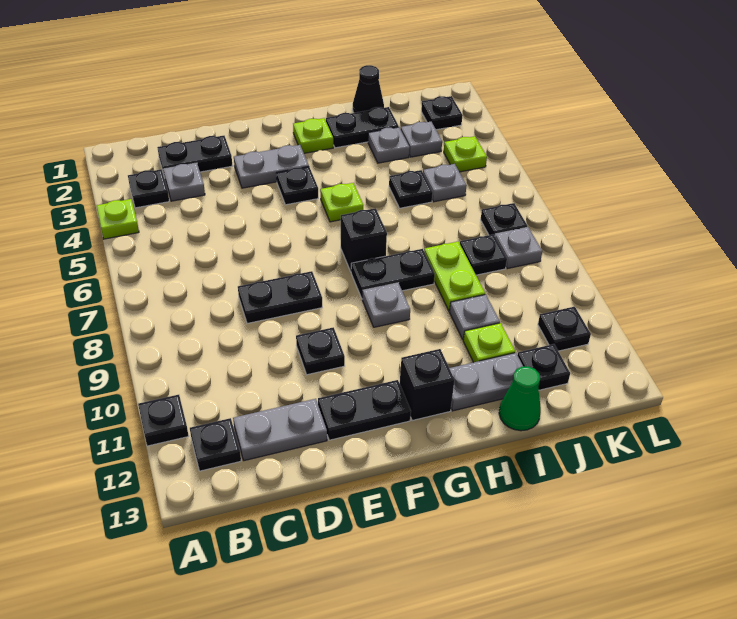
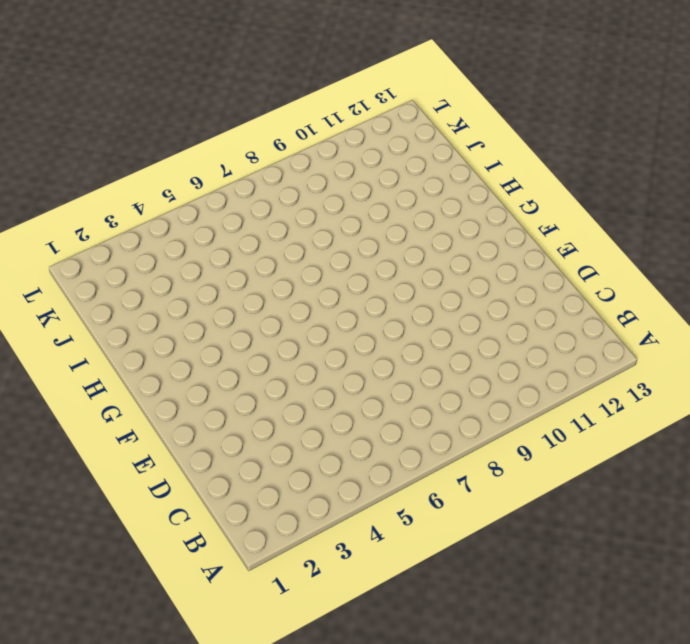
none -> lime plate A4 level 1
none -> black plate A11 level 1
none -> black plate B3 level 1
none -> black plate B12 level 1

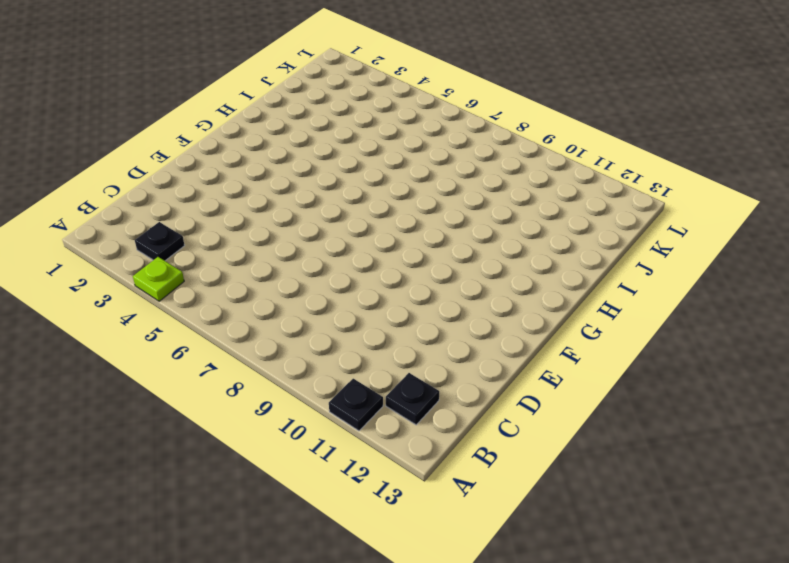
none -> black plate C2:D2 level 1
none -> grey plate C3 level 1
none -> grey plate C12:D12 level 1
none -> black plate D8:E8 level 1

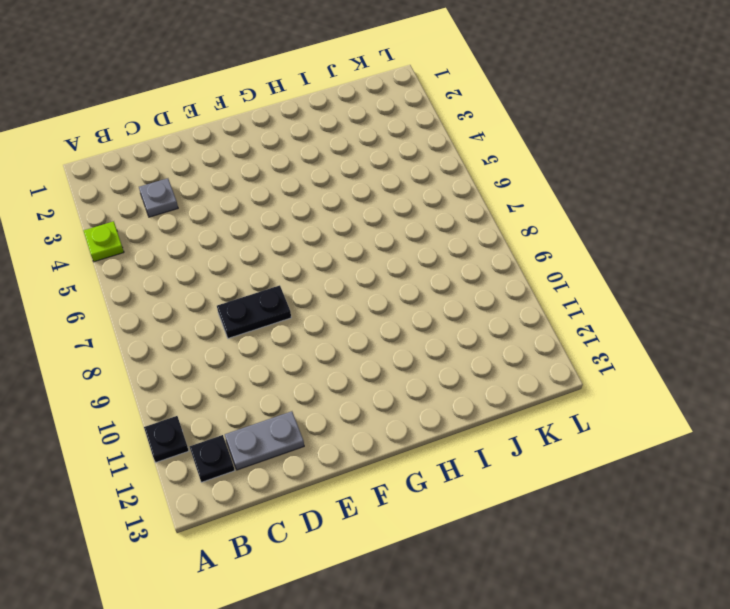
none -> black plate B3 level 1
none -> black plate C2:D2 level 1
none -> grey plate E3:F3 level 1
none -> black plate E10 level 1

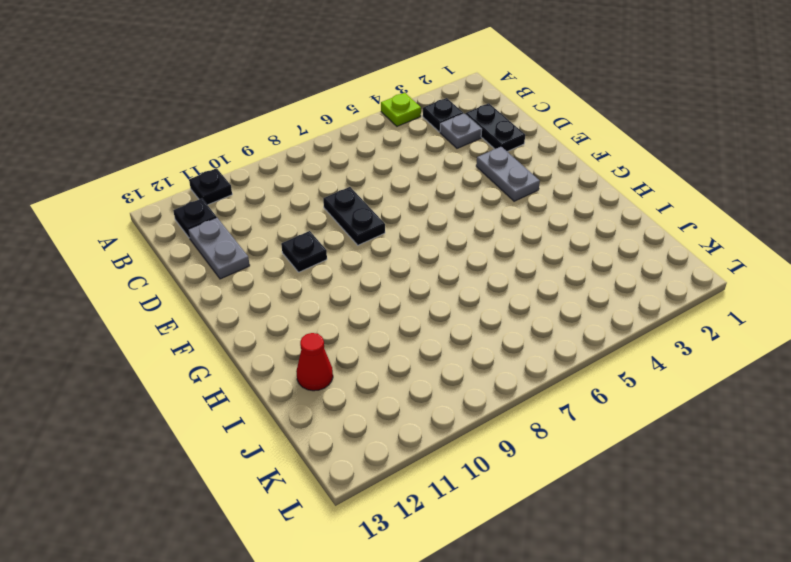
red cone I12 level 1 -> grey plate H12:I12 level 1
none -> black plate E12:F12 level 1
none -> black plate F4 level 1
none -> lime plate G2 level 1
none -> lime plate G5 level 1

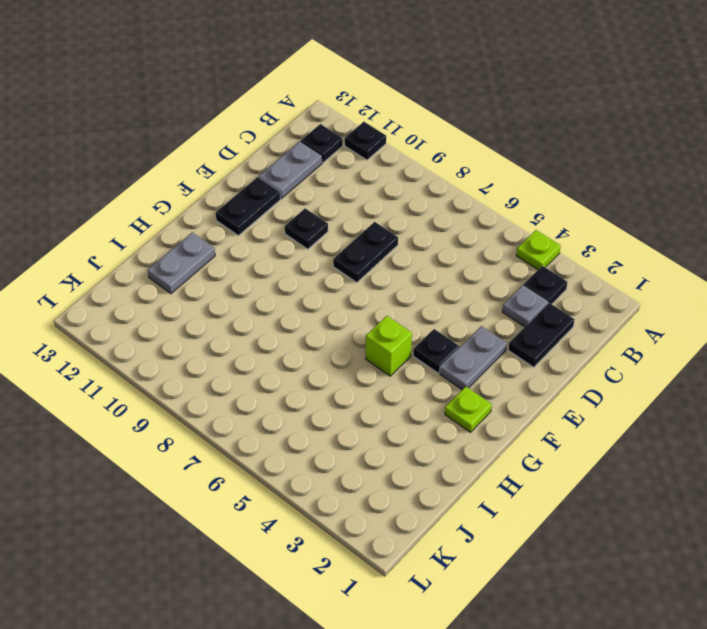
lime brick G5 level 1 -> lime plate G5 level 1
none -> black brick G7 level 1
none -> black plate G8:H8 level 1
none -> grey plate G9 level 1
none -> black brick G12 level 1

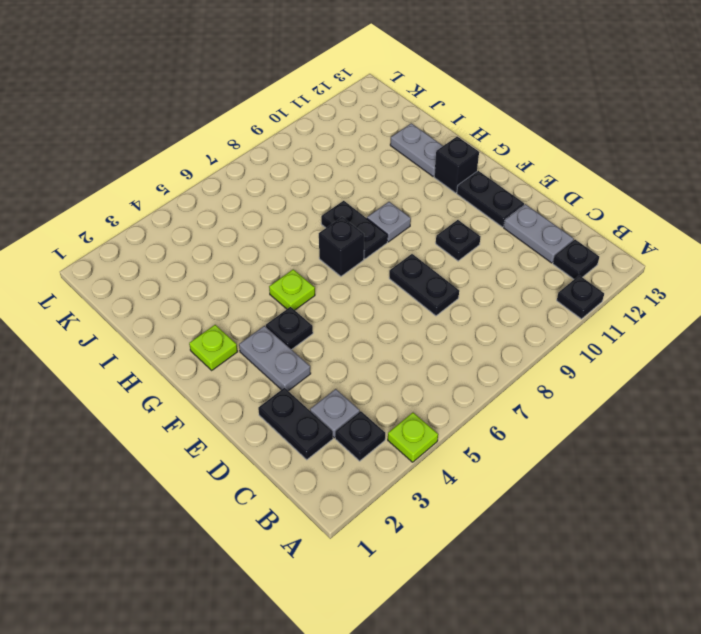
none -> black plate H2:I2 level 1
none -> black cone I1 level 1
none -> grey plate I3 level 1
none -> black plate I5 level 1

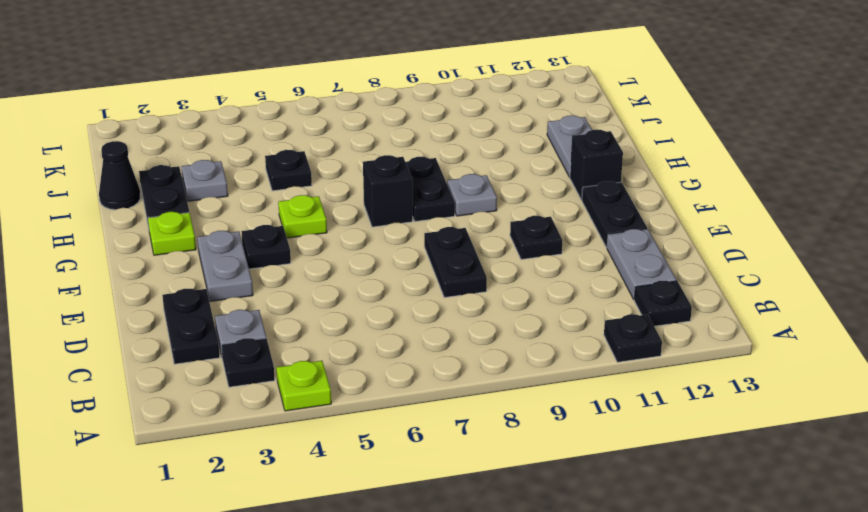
none -> lime plate I8:I9 level 1
none -> grey plate I10 level 1
none -> lime plate I11 level 1
none -> green cone I13 level 1

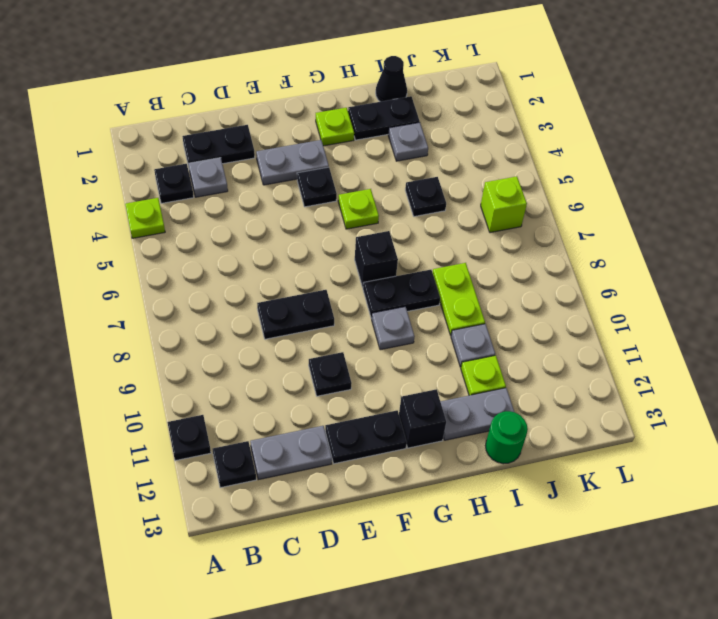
green round brick I13 level 1 -> green cone I13 level 1
lime brick K6 level 1 -> none
none -> grey plate J3 level 1
none -> grey plate J5 level 1
none -> black plate J8 level 1
none -> black plate J12 level 1

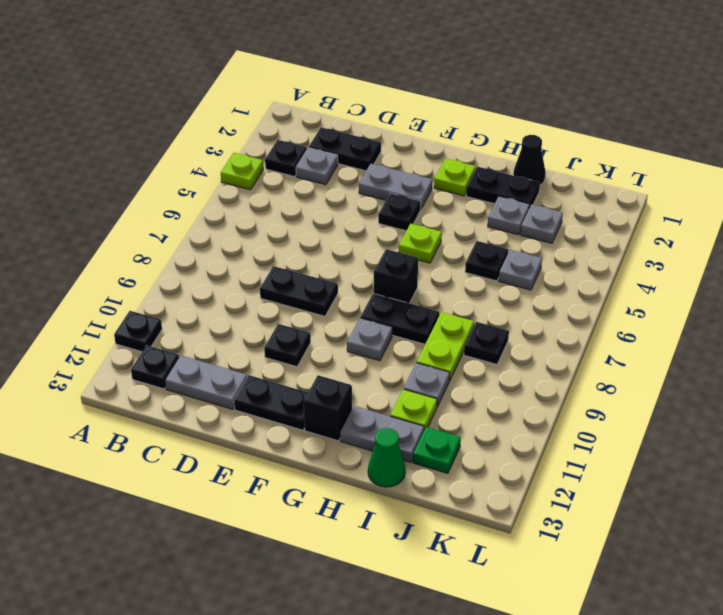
green plate J12 level 1 -> black plate J12 level 1
none -> black plate K2 level 1
none -> lime plate K4 level 1
none -> black plate K7 level 1
none -> grey plate K8 level 1

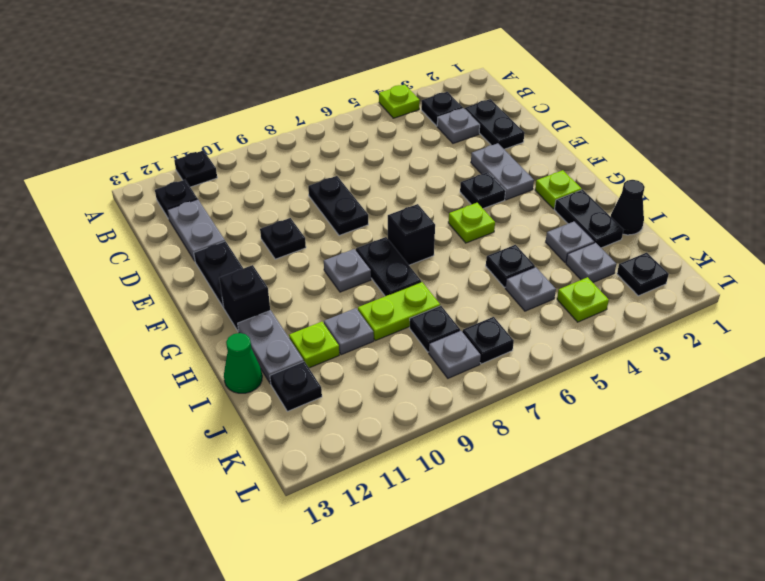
none -> black plate K11 level 1

